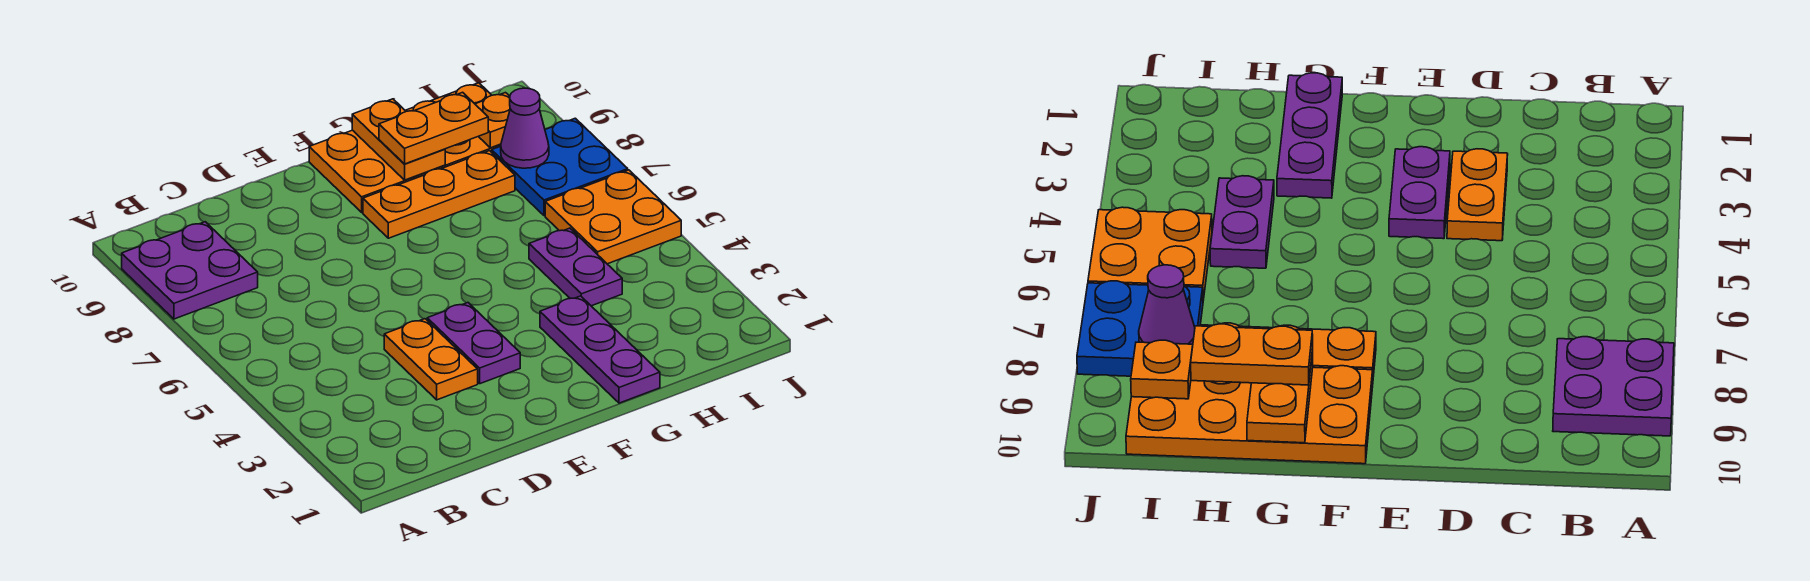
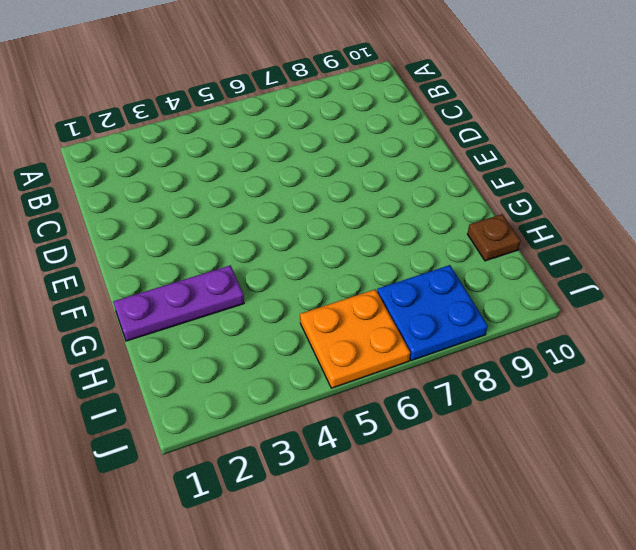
brown plate H10 level 1 -> orange plate F9:I10 level 1
none -> purple plate A8:B9 level 1
none -> orange plate D3:D4 level 1
none -> purple plate E3:E4 level 1

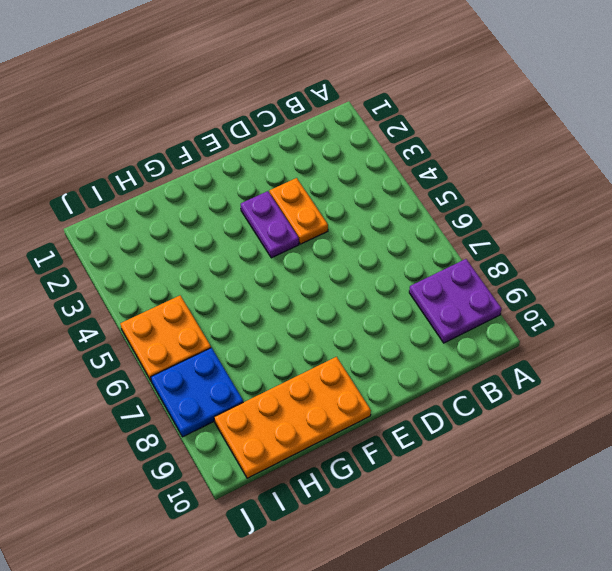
none -> orange plate F8:H8 level 1
none -> purple plate G1:G3 level 1
none -> purple plate H4:H5 level 1

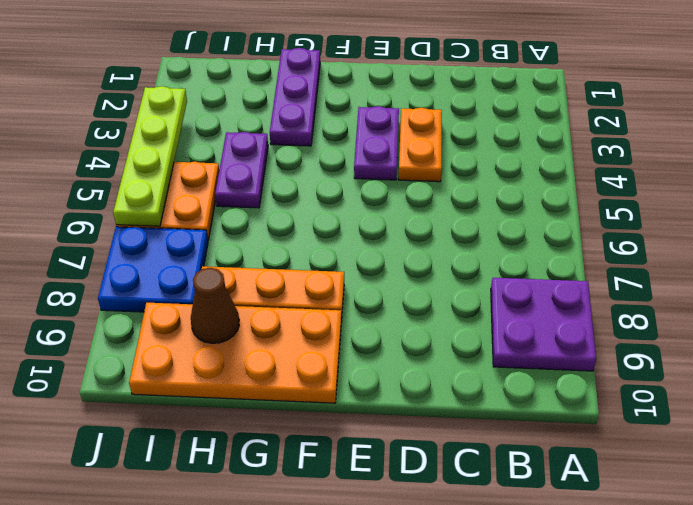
brown cone H9 level 2 -> none
lime plate J3:J6 level 2 -> none
none -> orange plate G9:G10 level 2
none -> purple cone I8 level 2
none -> orange plate I9 level 2

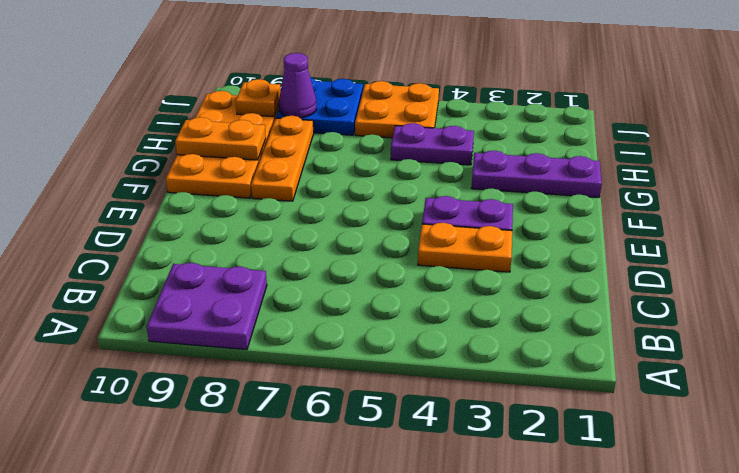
none -> orange plate G9:H9 level 3

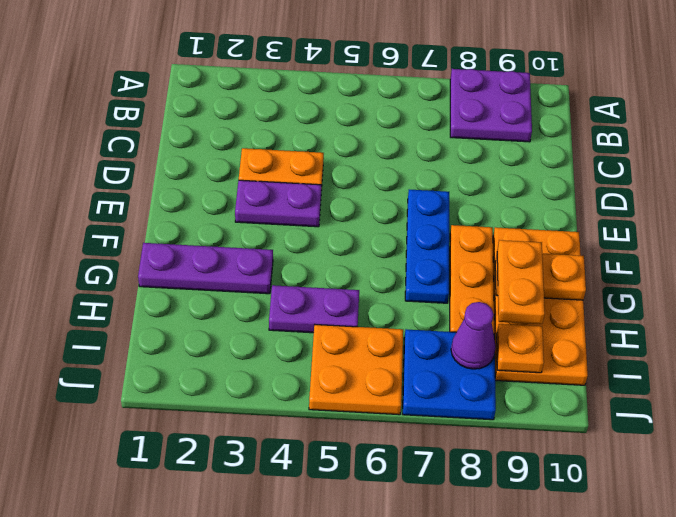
blue plate E7:G7 level 1 -> none

